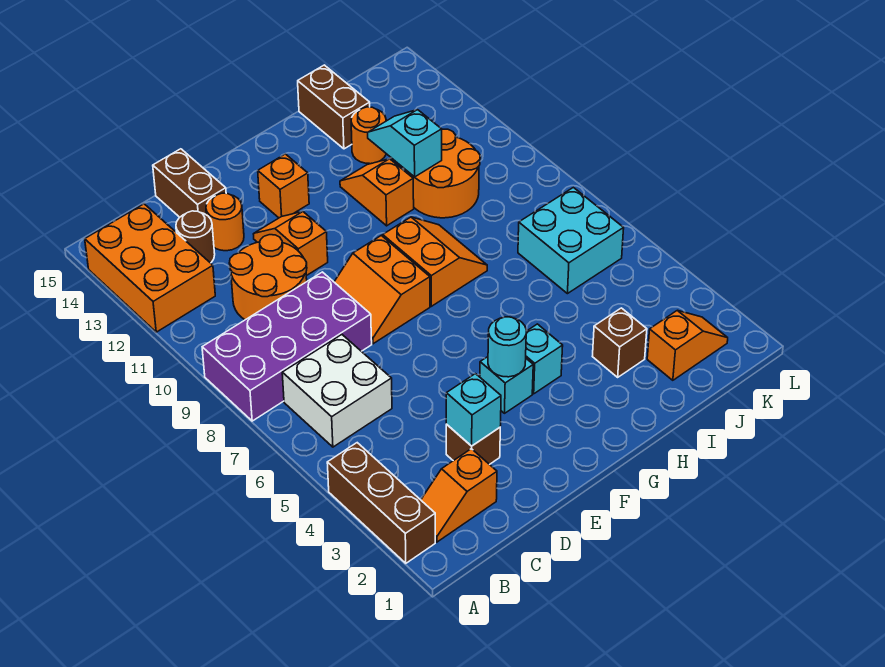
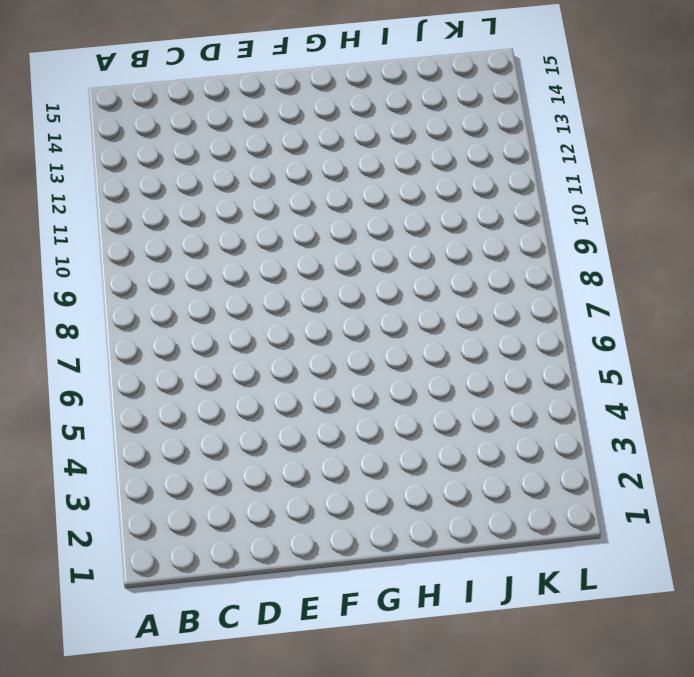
none -> brown brick A2:A4 level 1
none -> purple brick A8:D9 level 1
none -> orange brick A12:B14 level 1

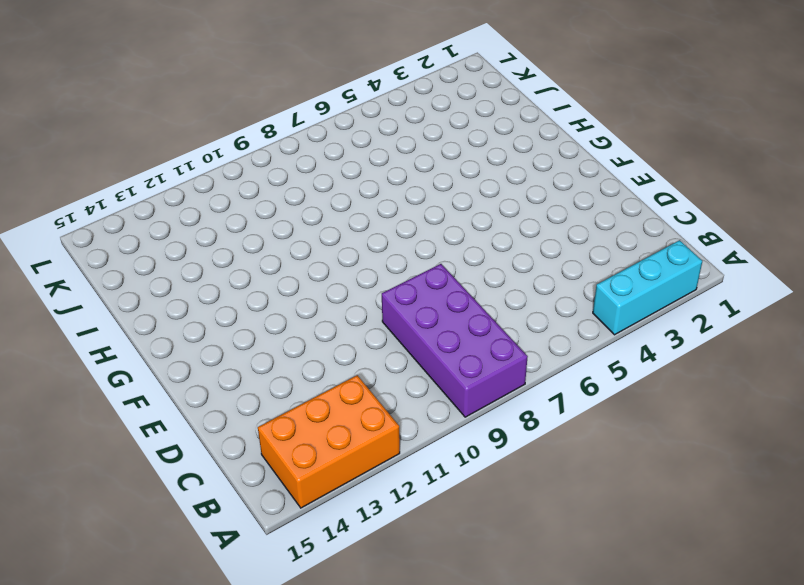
cyan brick A2:A4 level 1 -> brown brick A2:A4 level 1
none -> orange slope B2:C2 level 1 top C
none -> white brick B6:C7 level 1
none -> orange round brick C10:D11 level 1

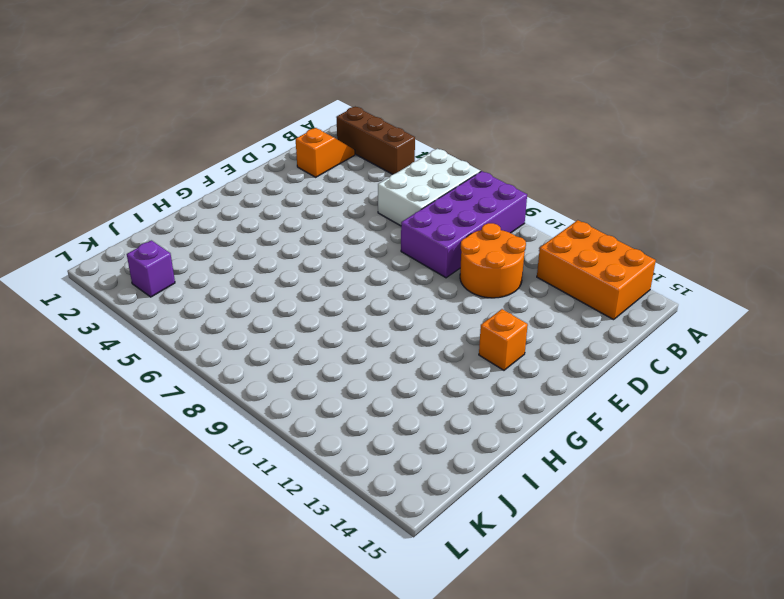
white brick A6:C7 level 1 -> white brick B6:C7 level 1
purple brick K3 level 1 -> none
none -> brown round brick C13 level 1
none -> brown brick D3 level 1
none -> orange round brick D13 level 1

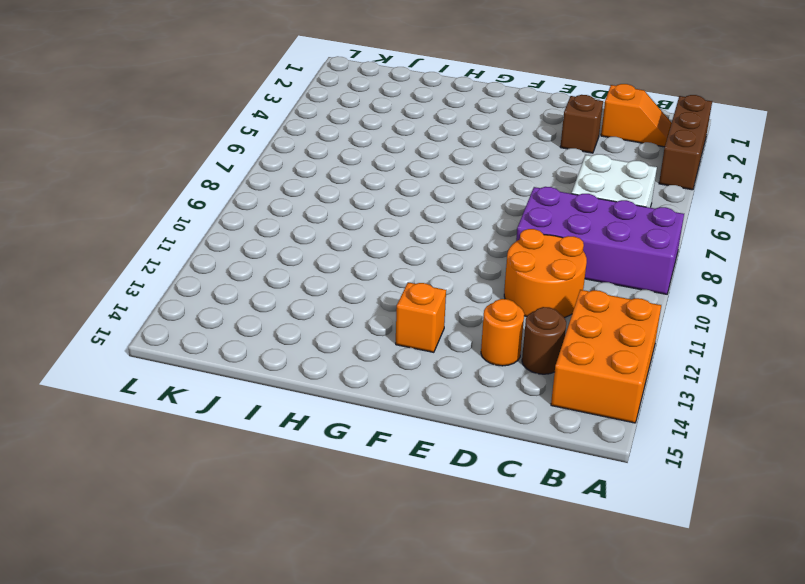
none -> brown brick D14:D15 level 1
none -> orange slope E8:F9 level 1 top F
none -> orange slope E11:E12 level 1 top 11

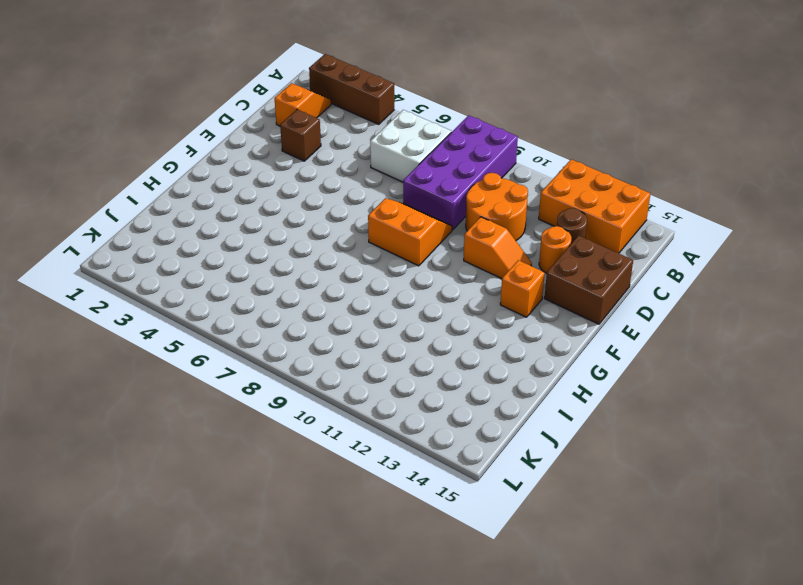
brown brick D14:E15 level 1 -> brown brick D14:D15 level 1
none -> cyan brick F4 level 1
none -> cyan brick G4 level 1
none -> orange slope G8:H9 level 1 top G

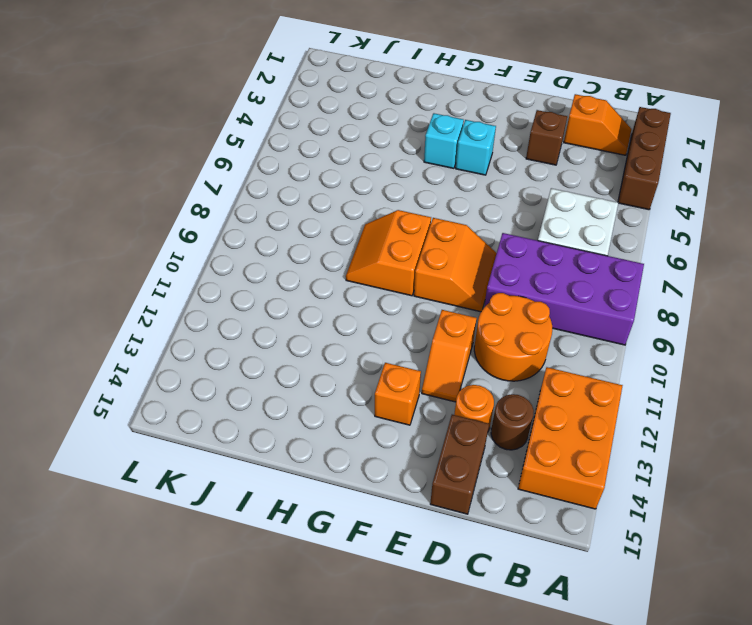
none -> orange slope H11:H12 level 1 top 11
none -> brown brick I3 level 1
none -> orange round brick I10:J11 level 1

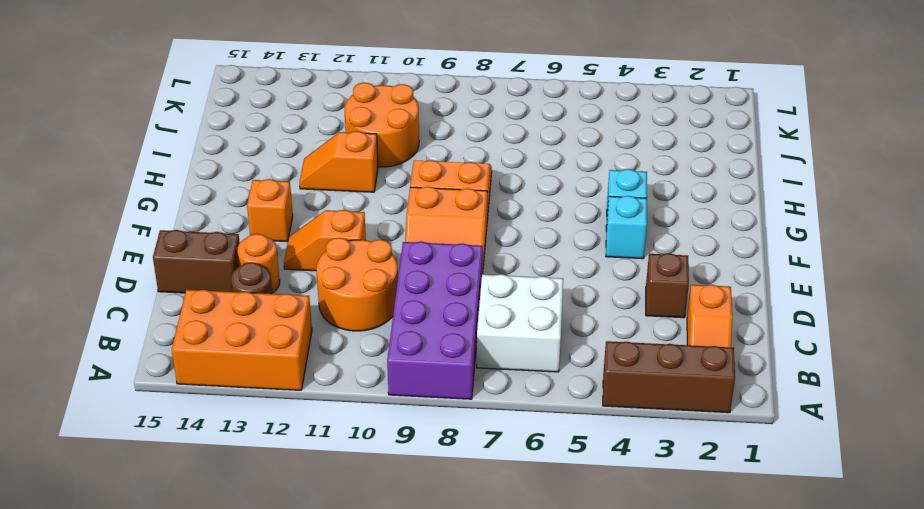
none -> brown brick I3 level 1
none -> orange round brick I13 level 1
none -> brown brick I14:I15 level 1

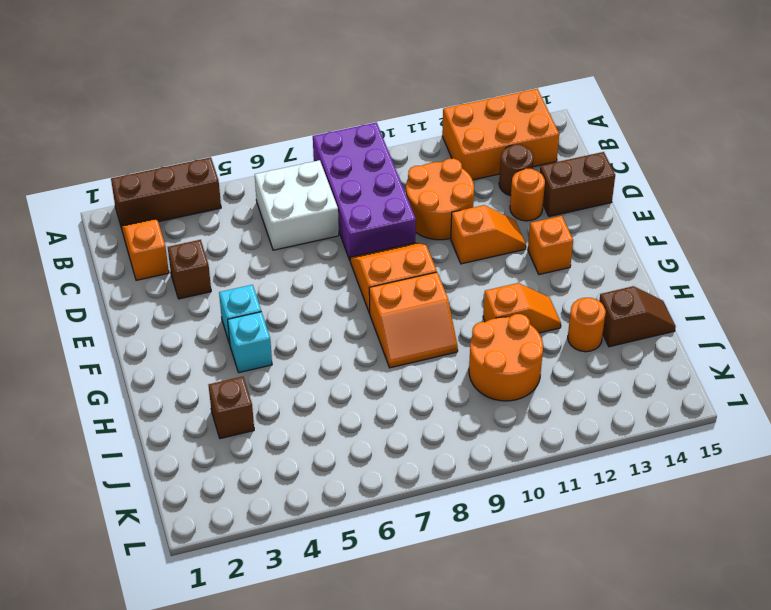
brown slope I14:I15 level 1 top 14 -> brown brick I14:I15 level 1
none -> orange slope J2:K2 level 1 top J
none -> cyan brick J6:K7 level 1
none -> cyan brick D3 level 2

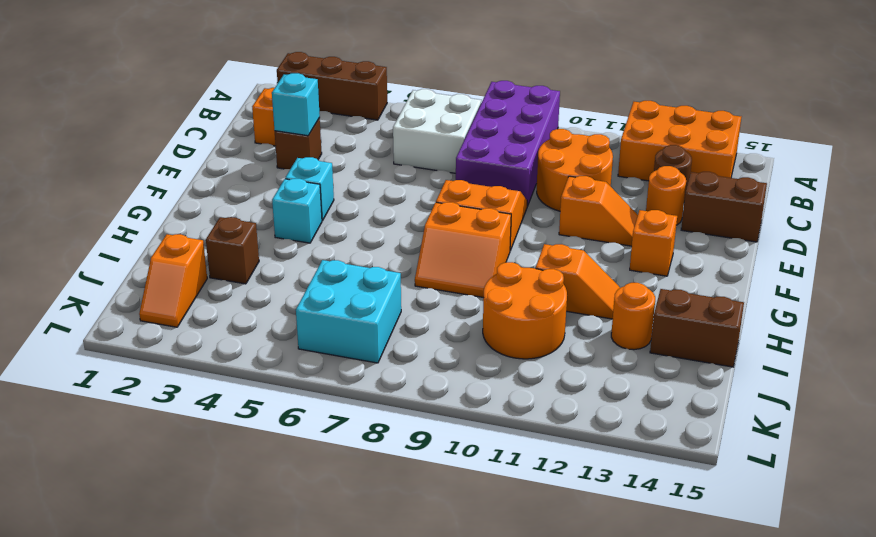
none -> cyan round brick F4 level 2
none -> cyan slope I11:I12 level 2 top 11

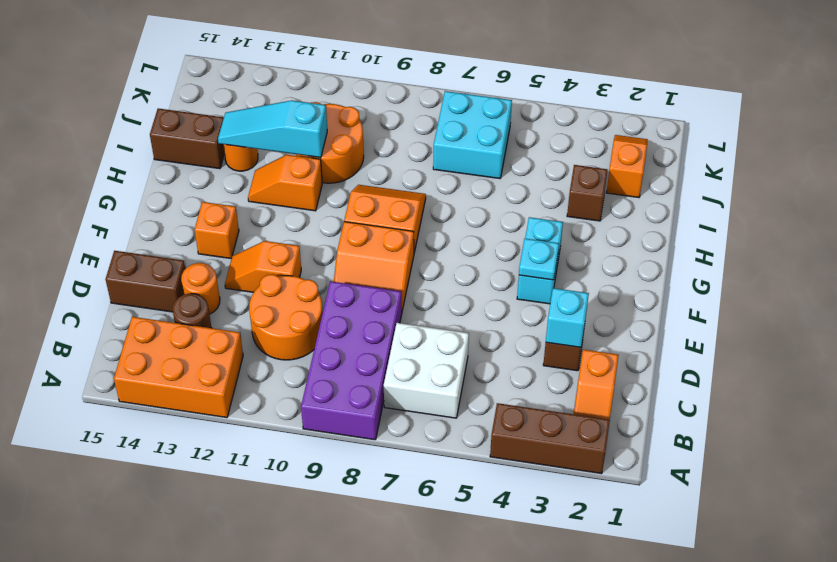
cyan plate F4 level 2 -> cyan round brick F4 level 2
cyan slope I11:I13 level 2 top 11 -> cyan slope I11:I12 level 2 top 11

